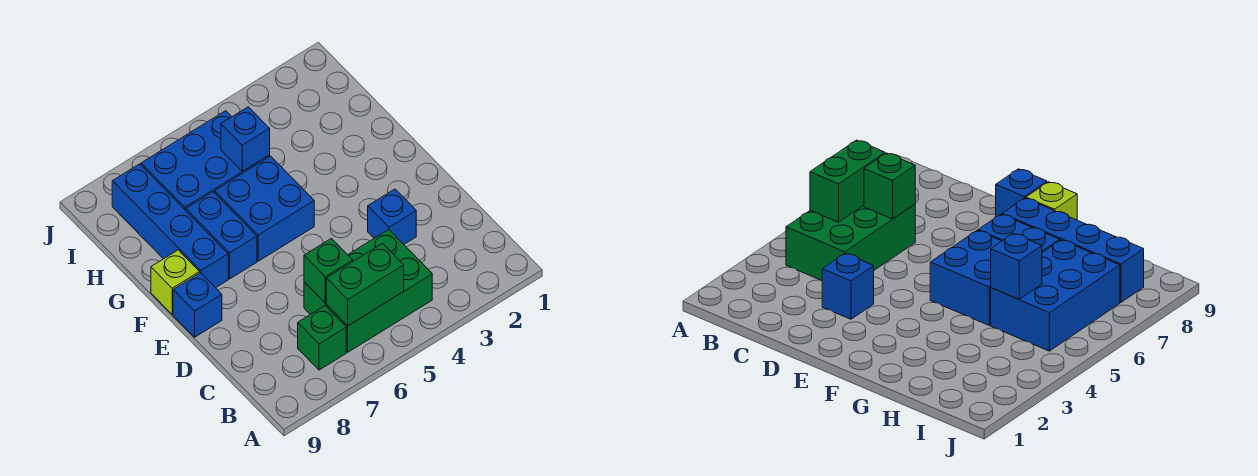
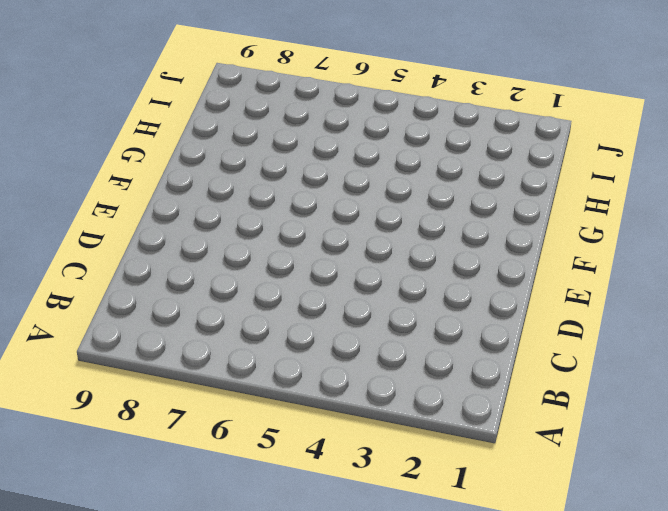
none -> green brick B4:C6 level 1
none -> green brick B7 level 1
none -> blue brick D3 level 1

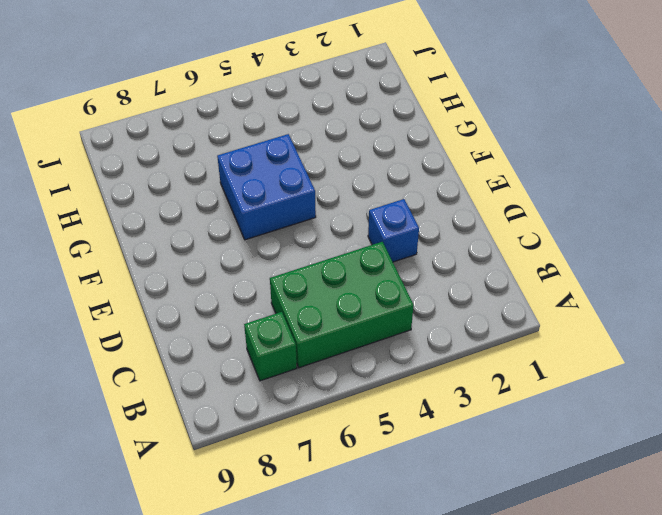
none -> blue brick E9 level 1
none -> blue brick F7:G7 level 1
none -> blue brick F8:I8 level 1

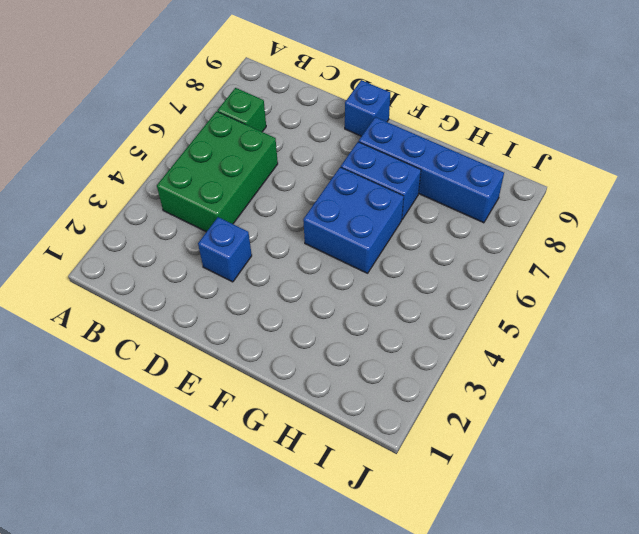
none -> lime brick F9 level 1
none -> blue brick H5:I7 level 1
none -> green brick B5:B6 level 2

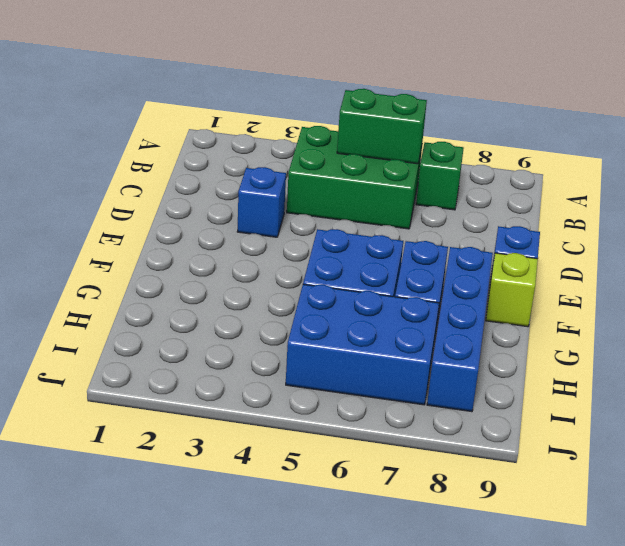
none -> green brick C6 level 2
none -> blue brick H5 level 2

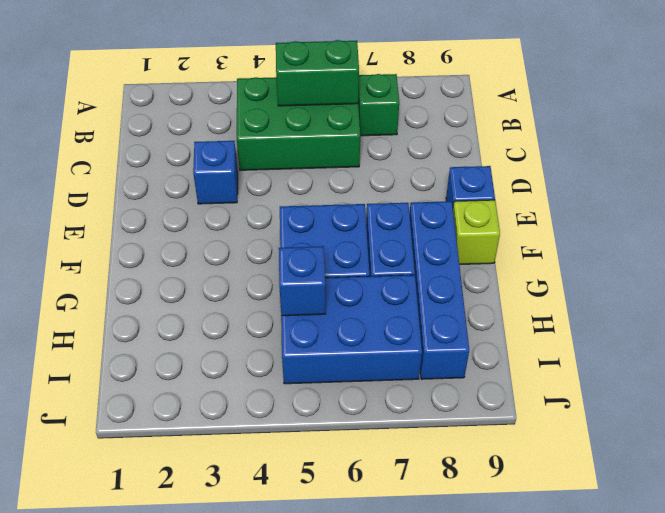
none -> green brick C6 level 2

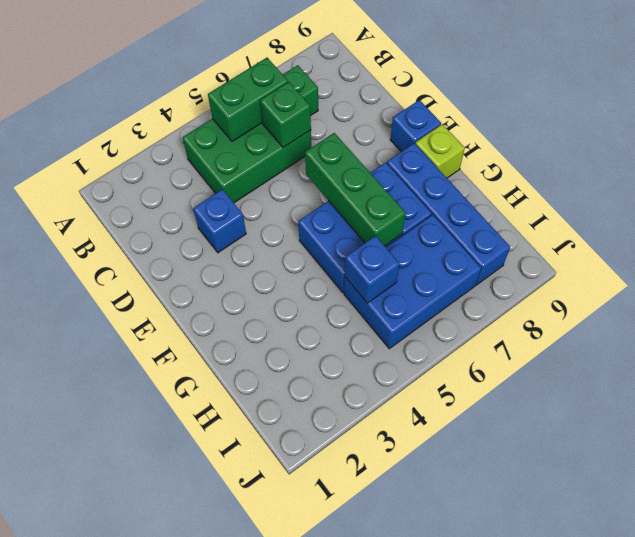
green brick E6:G6 level 2 -> none

